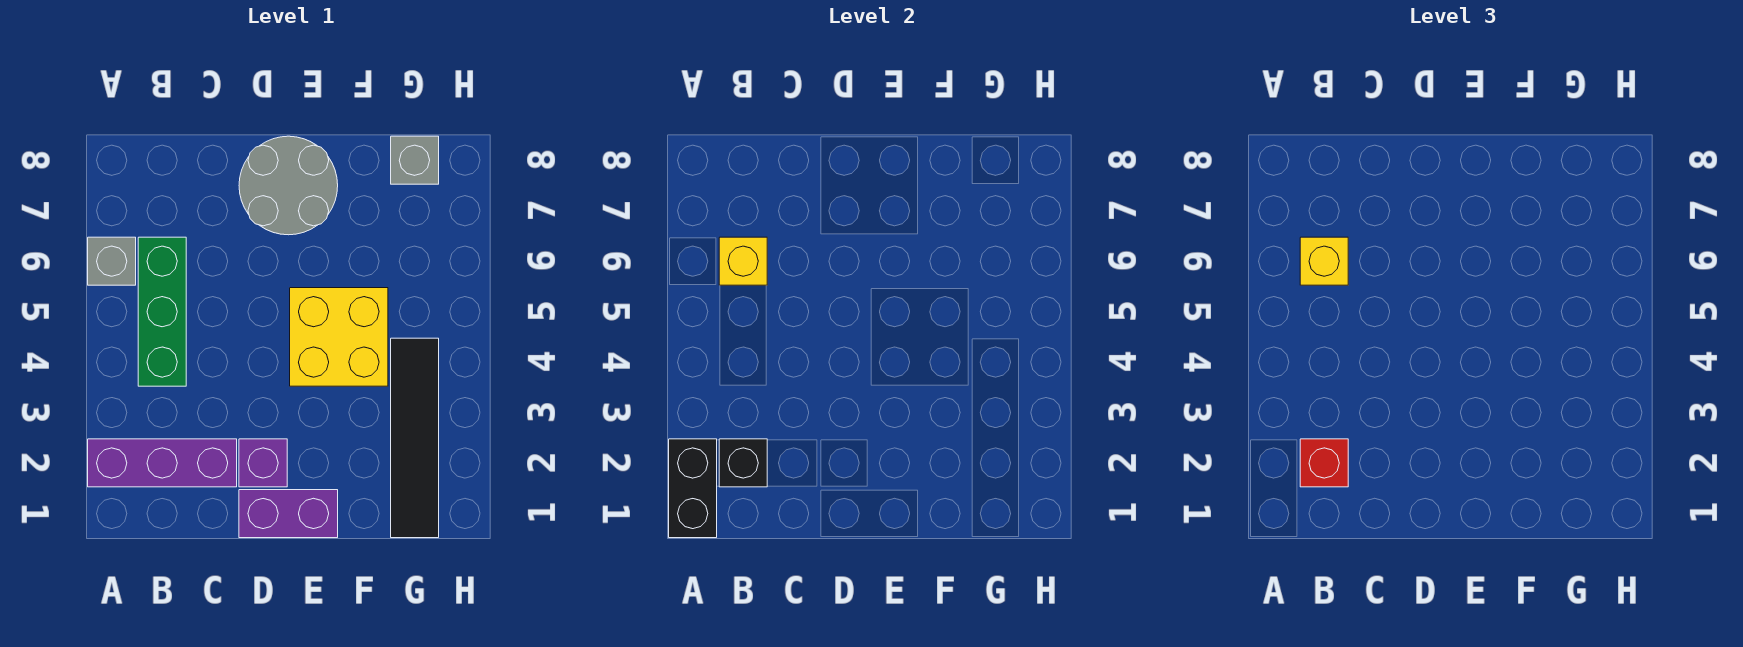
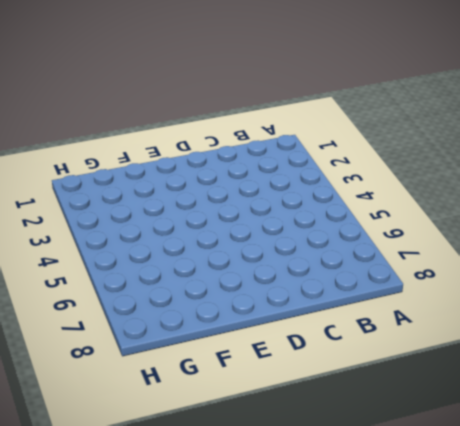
none -> purple brick A2:C2 level 1
none -> grey brick A6 level 1
none -> green brick B4:B6 level 1

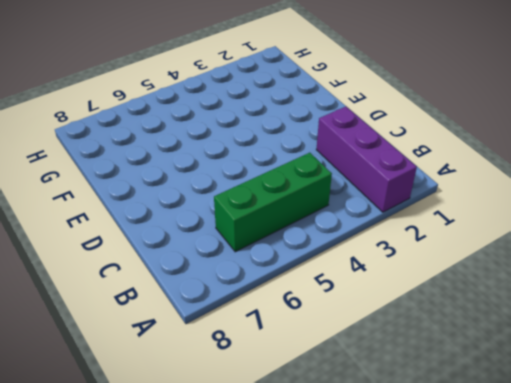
none -> grey brick A6 level 1
none -> purple brick D1:E1 level 1
none -> purple brick D2 level 1

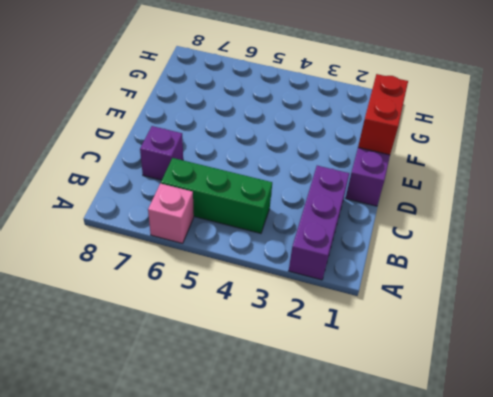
pink brick A6 level 1 -> grey brick A6 level 1
purple brick C7 level 1 -> purple brick D2 level 1
red brick E1:F1 level 2 -> none
none -> grey round brick D7:E8 level 1
none -> yellow brick E4:F5 level 1
none -> black tile G1:G4 level 1

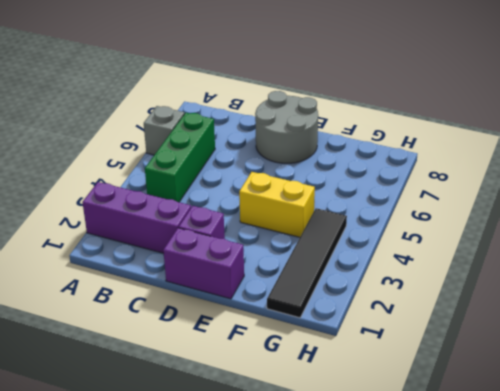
yellow brick E4:F4 level 1 -> yellow brick E4:F5 level 1
none -> grey brick G8 level 1
none -> black brick A1:A2 level 2
none -> black brick B2 level 2

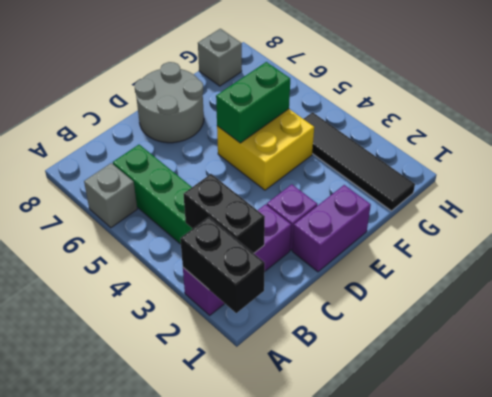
black brick B2:B3 level 2 -> black brick B2 level 2
green brick E5:F5 level 2 -> none
none -> yellow brick B6 level 2
none -> red brick B2 level 3
none -> yellow brick B6 level 3

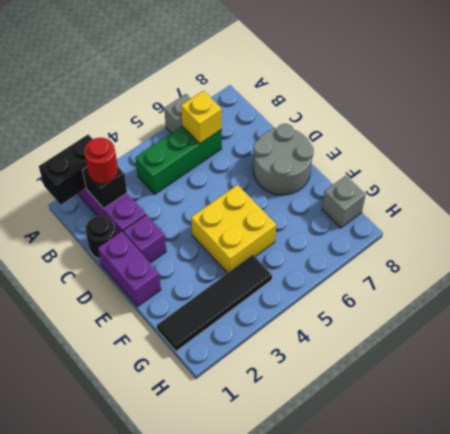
red round brick B2 level 3 -> red brick B2 level 3
black round brick C1 level 1 -> none
none -> yellow brick B6 level 3

